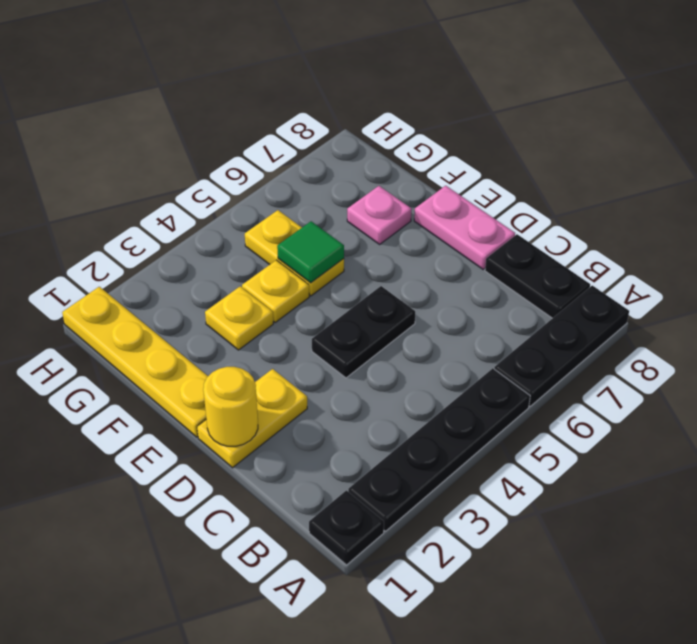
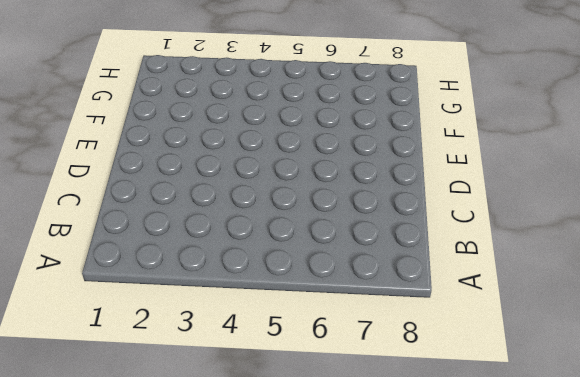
none -> black plate A1 level 1
none -> black plate A2:A5 level 1
none -> black plate A6:A8 level 1

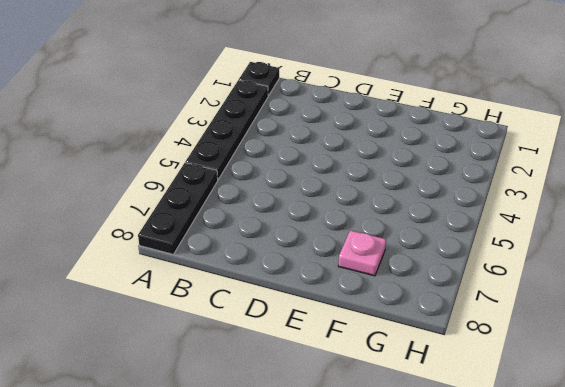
none -> black plate B8:C8 level 1
none -> yellow plate D1:D2 level 1
none -> black plate D4:D5 level 1

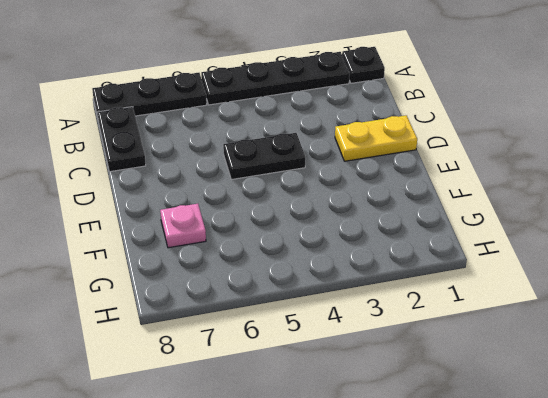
none -> pink plate D8:E8 level 1
none -> yellow plate E1:H1 level 1
none -> yellow plate F3 level 1

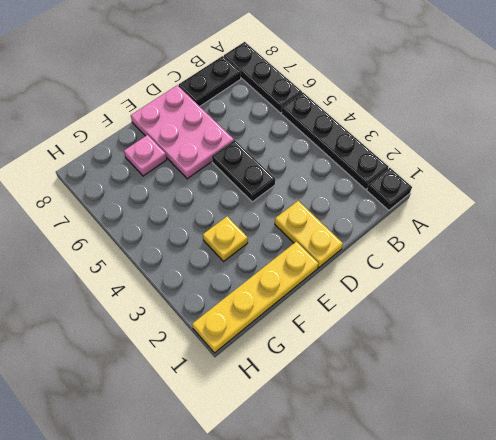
pink plate D6:E8 level 1 -> pink plate D8:E8 level 1
none -> yellow plate F4 level 1
none -> yellow plate F5:G5 level 1
none -> yellow round brick D1 level 2

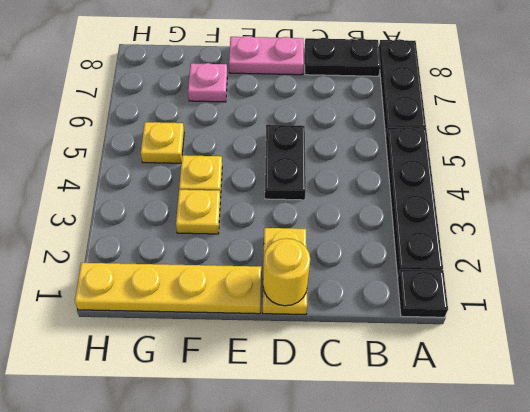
yellow plate G5 level 1 -> yellow plate F5:G5 level 1
none -> green tile F5 level 2

